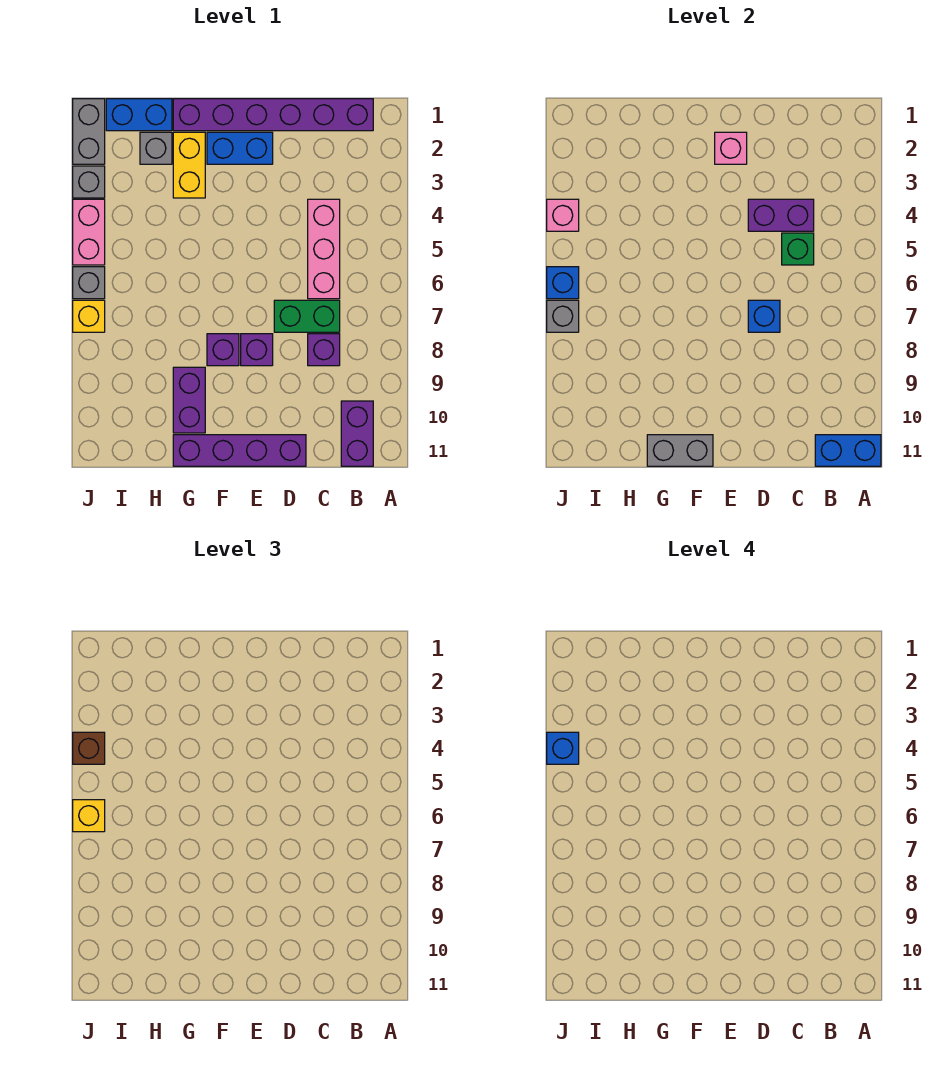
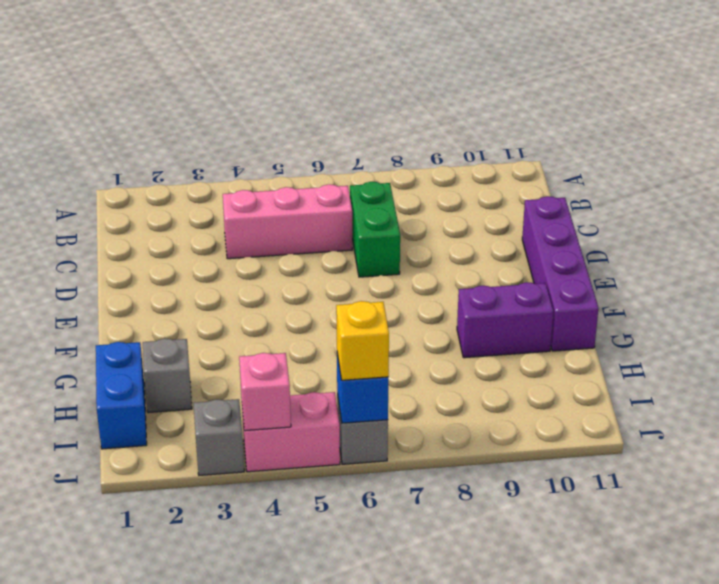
none -> purple brick B1:G1 level 1
none -> purple brick B10:B11 level 1
none -> purple brick C8 level 1
none -> blue brick E2:F2 level 1

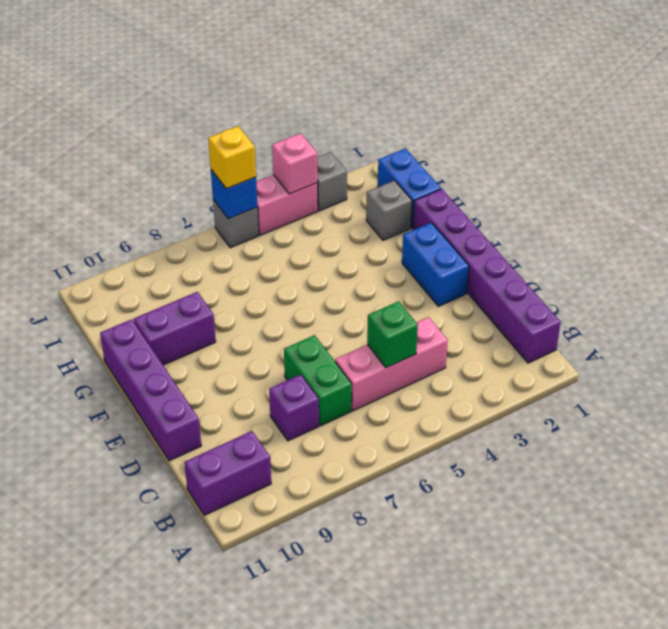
none -> purple brick E8 level 1
none -> purple brick F8 level 1
none -> yellow brick G2:G3 level 1
none -> grey brick J1:J2 level 1

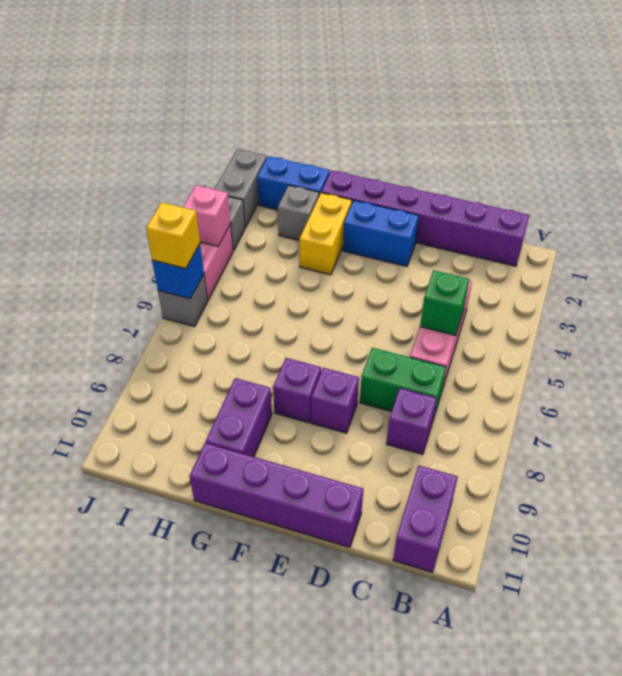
none -> yellow brick J7 level 1
none -> blue brick A11:B11 level 2
none -> purple brick C4:D4 level 2
none -> blue brick D7 level 2

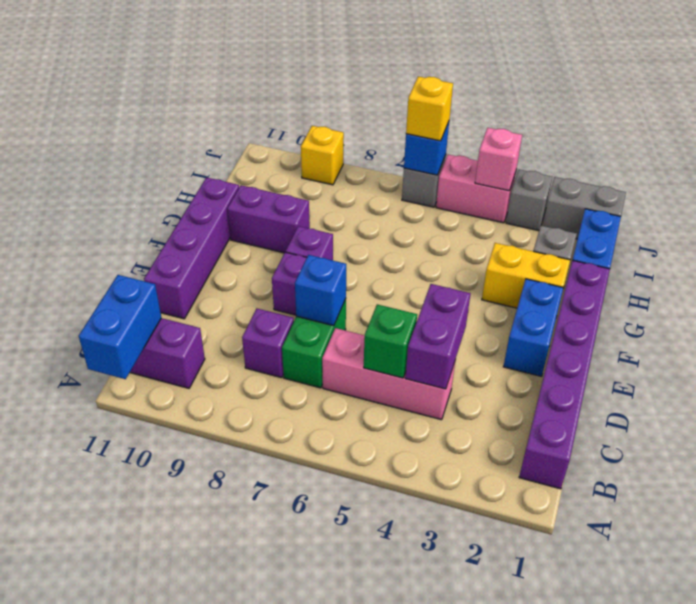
yellow brick J9 level 1 -> yellow brick J7 level 1
none -> pink brick E2 level 2
none -> grey brick F11:G11 level 2
none -> grey brick J7 level 2
none -> brown brick J4 level 3

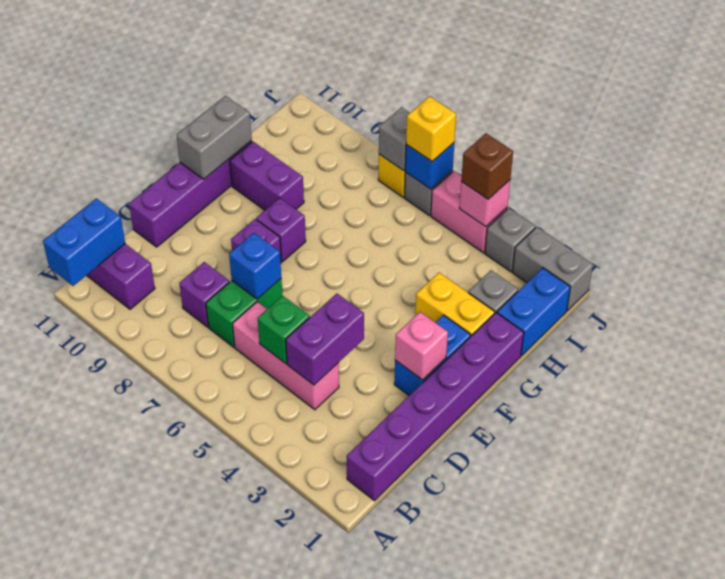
none -> blue brick J4 level 4

